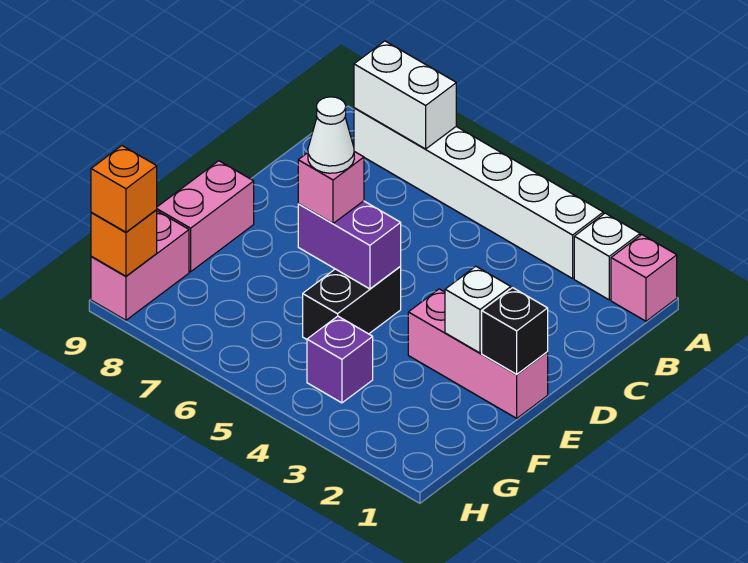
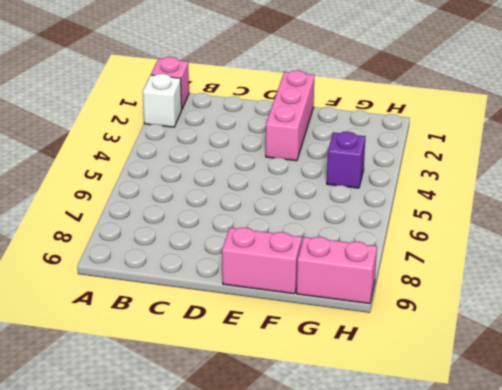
none -> white brick A3:A8 level 1
none -> black brick E5:F5 level 1
none -> white brick A7:A8 level 2

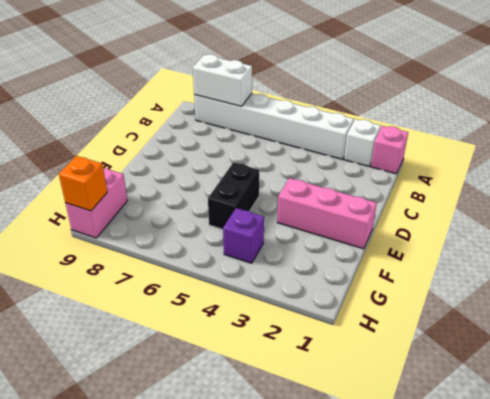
none -> pink brick E9:F9 level 1
none -> black brick E1 level 2
none -> white brick E2 level 2

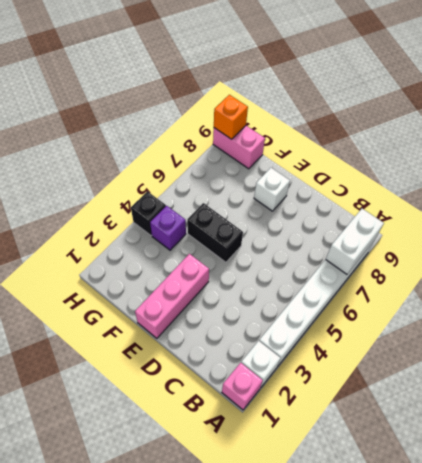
white brick E8 level 1 -> white brick E2 level 2
black brick H4 level 1 -> black brick E1 level 2
none -> pink brick E9:F9 level 1
none -> purple brick E5:E6 level 2
none -> pink brick E6 level 3

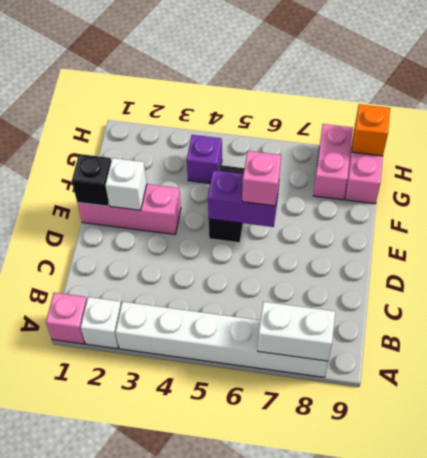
pink brick G8:H8 level 1 -> pink brick E9:F9 level 1
none -> orange brick H9 level 3
none -> white cone E6 level 4

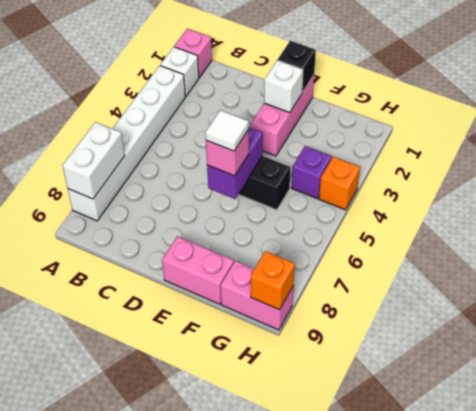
white tile E6 level 4 -> white cone E6 level 4
orange brick H4 level 1 -> orange brick H9 level 3

